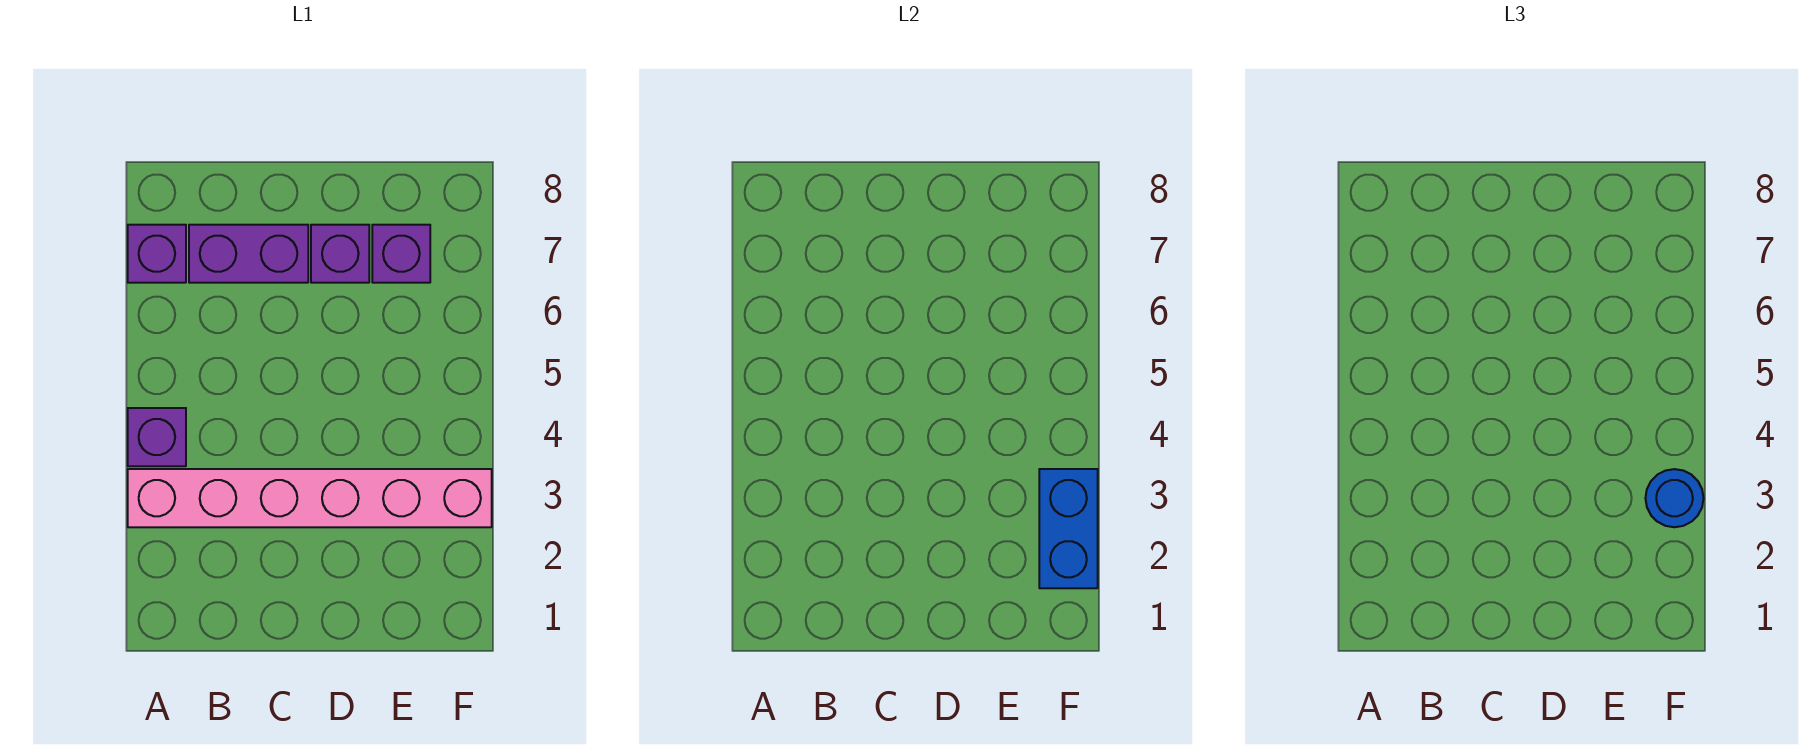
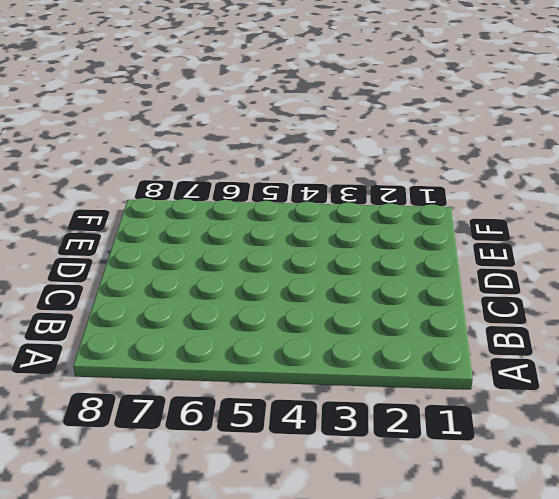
none -> pink brick A3:F3 level 1
none -> purple brick A4 level 1

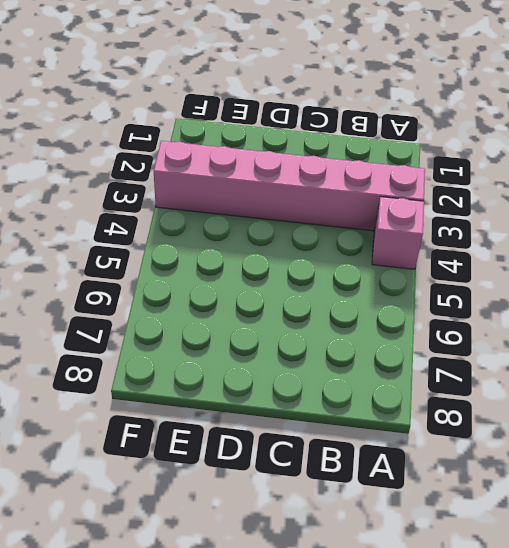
pink brick A4 level 1 -> purple brick A4 level 1
none -> purple brick A7 level 1
none -> purple brick B7:C7 level 1

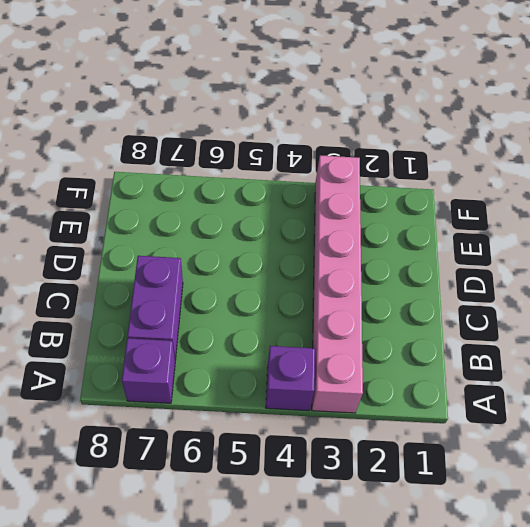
none -> purple brick D7 level 1
none -> purple brick E7 level 1

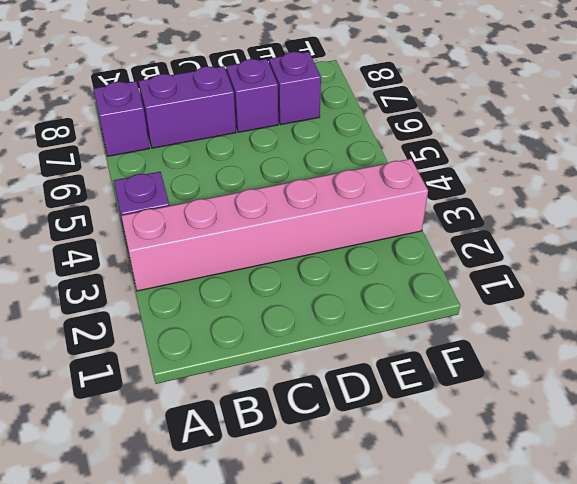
none -> blue brick F2:F3 level 2
none -> blue round brick F3 level 3

